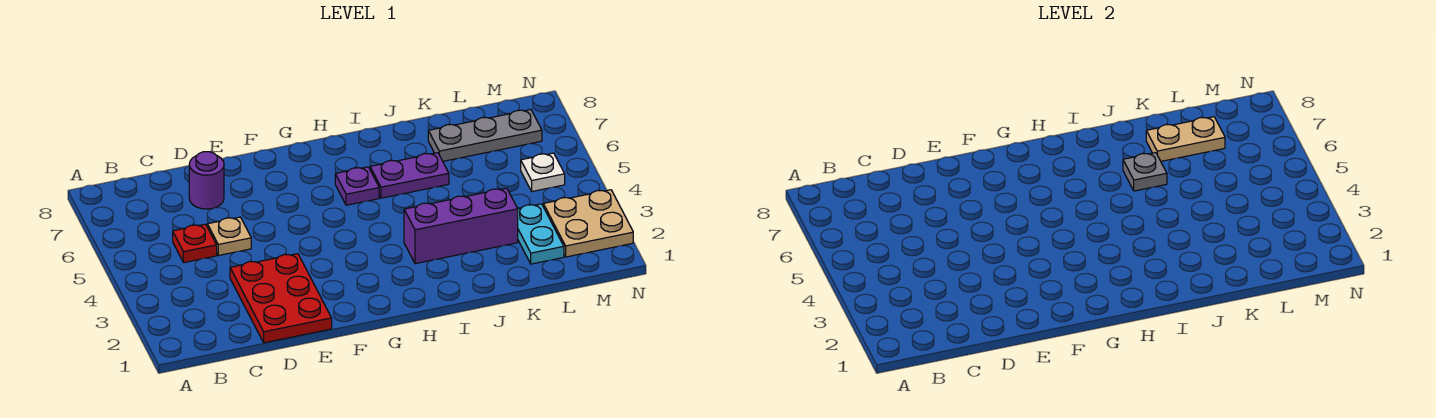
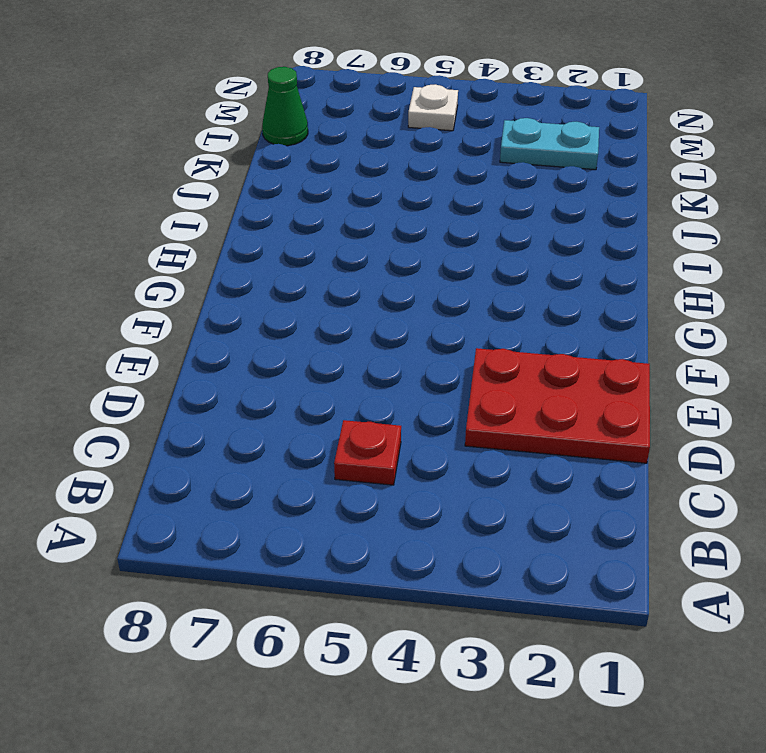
green cone L8 level 1 -> none
none -> tan plate D5 level 1
none -> purple round brick D7 level 1
none -> purple plate H6 level 1

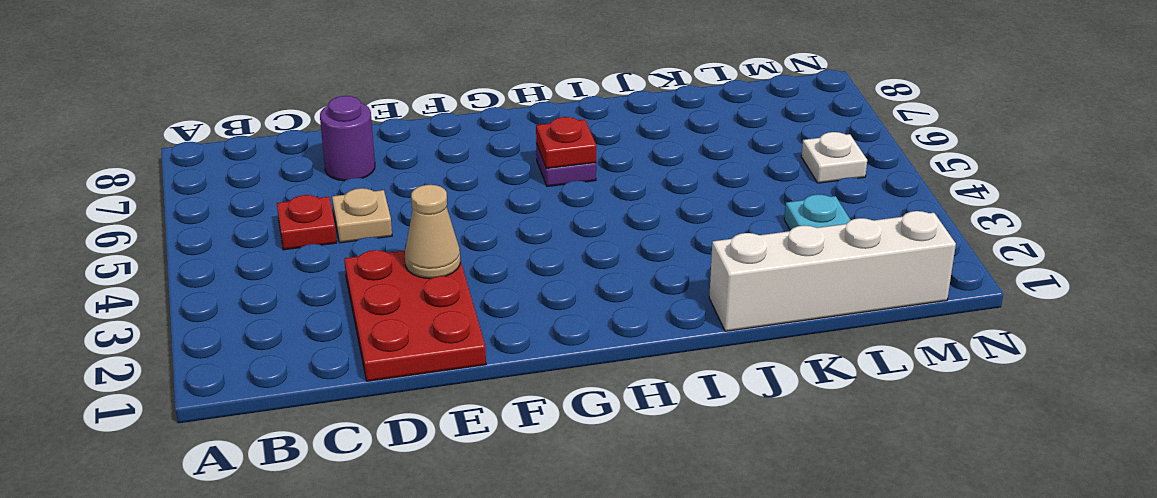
tan cone E3 level 2 -> none
red plate H6 level 2 -> none
white brick J1:M1 level 1 -> none
none -> purple brick I3:K3 level 1
none -> purple plate I6:J6 level 1
none -> grey plate K7:M7 level 1

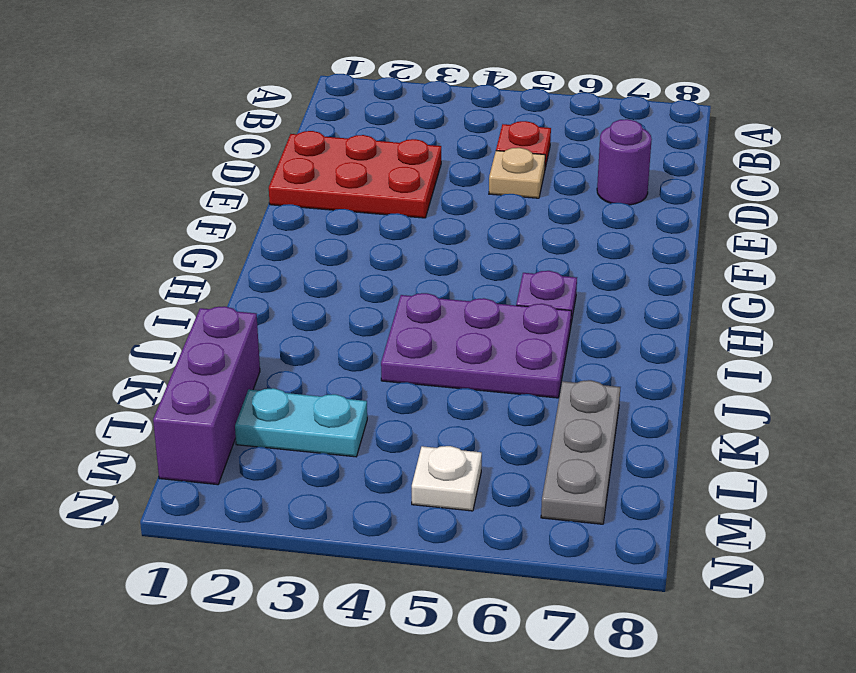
purple plate I4:J6 level 1 -> purple plate I6:J6 level 1
purple brick K1:M1 level 1 -> purple brick I3:K3 level 1
none -> tan plate M2:N3 level 1
none -> grey plate J6 level 2
none -> tan plate K7:L7 level 2

